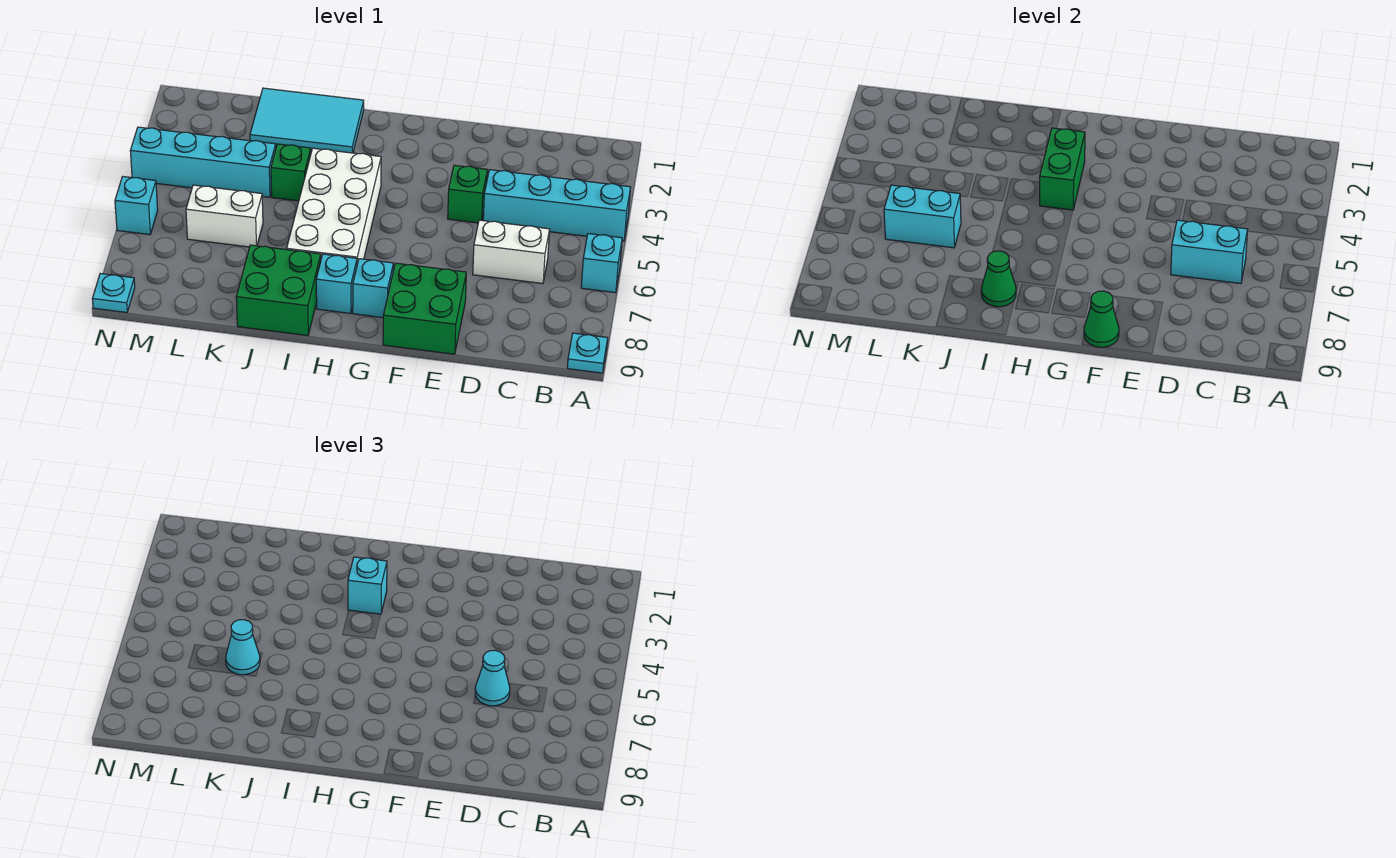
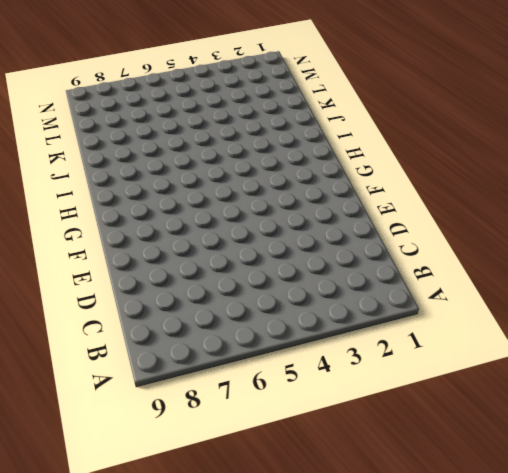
none -> cyan brick A4:D4 level 1
none -> cyan brick A6 level 1
none -> cyan plate A9 level 1

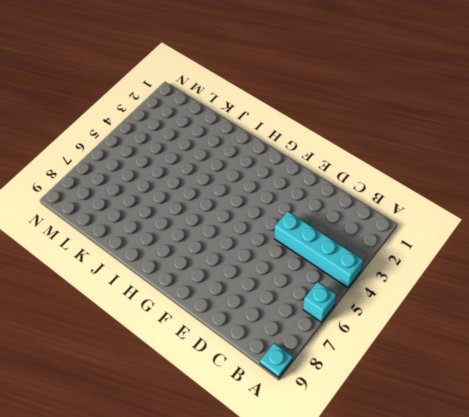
none -> white brick C6:D6 level 1
none -> green brick E4 level 1
none -> green brick E8:F9 level 1

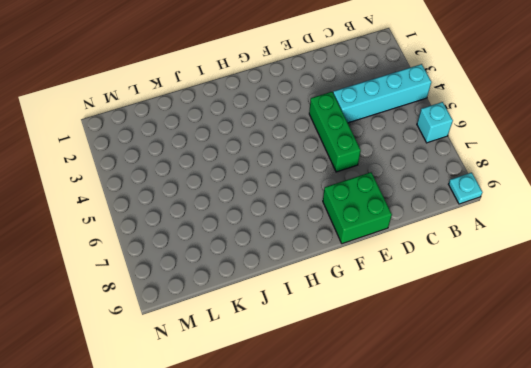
green brick E4:E6 level 1 -> green brick E4 level 1
none -> white brick C6:D6 level 1
none -> cyan brick G8 level 1
none -> white brick H4:I7 level 1

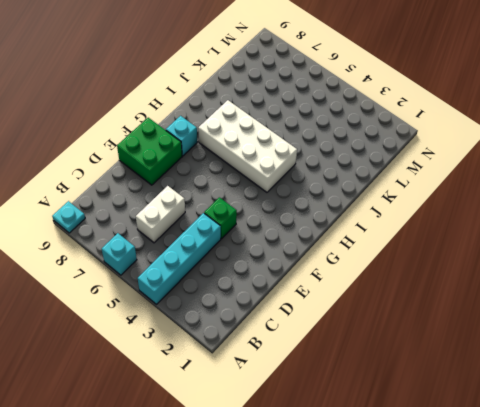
none -> cyan brick H8 level 1
none -> cyan tile I1:K2 level 1
none -> green brick I8:J9 level 1

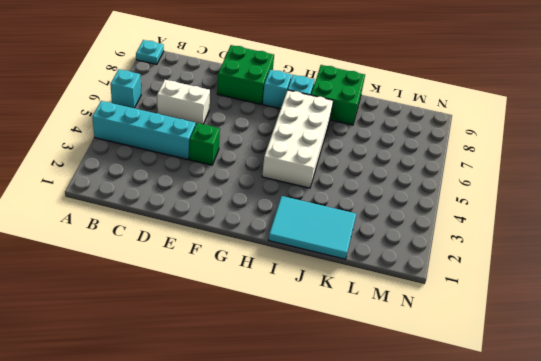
none -> green brick J4 level 1
none -> cyan brick K4:N4 level 1
none -> white brick K6:L6 level 1

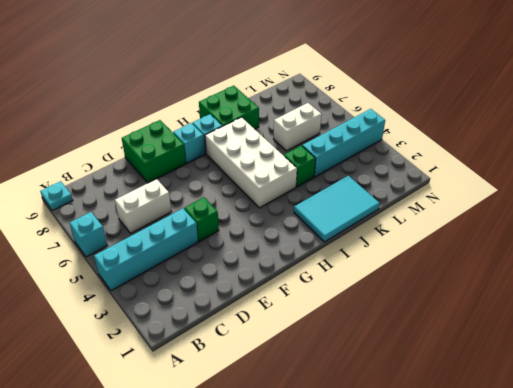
none -> cyan brick N6 level 1
none -> cyan plate N9 level 1
none -> cyan brick C6:D6 level 2

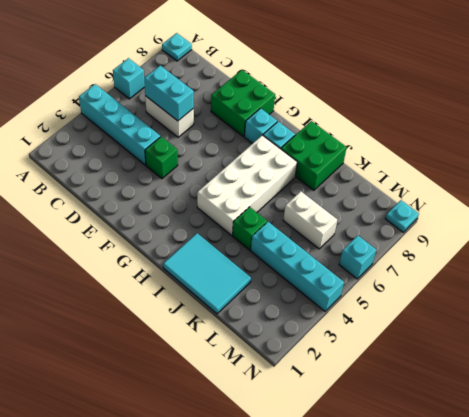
none -> green cone F9 level 2
none -> green brick H3:H4 level 2
none -> green cone I8 level 2

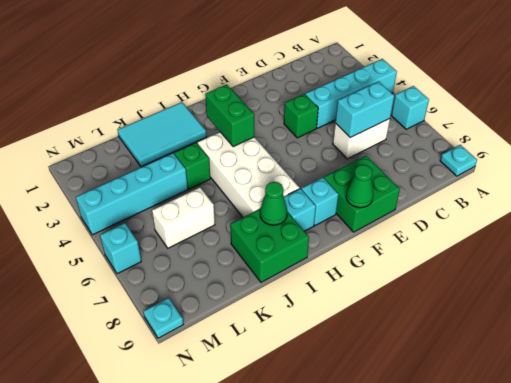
none -> cyan brick K6:L6 level 2
none -> cyan cone D6 level 3
none -> cyan brick H3 level 3

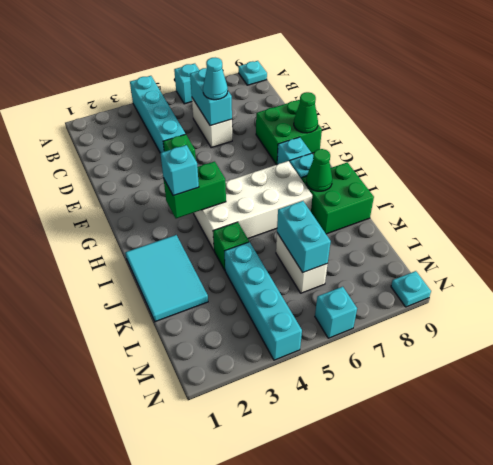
none -> cyan cone K6 level 3

